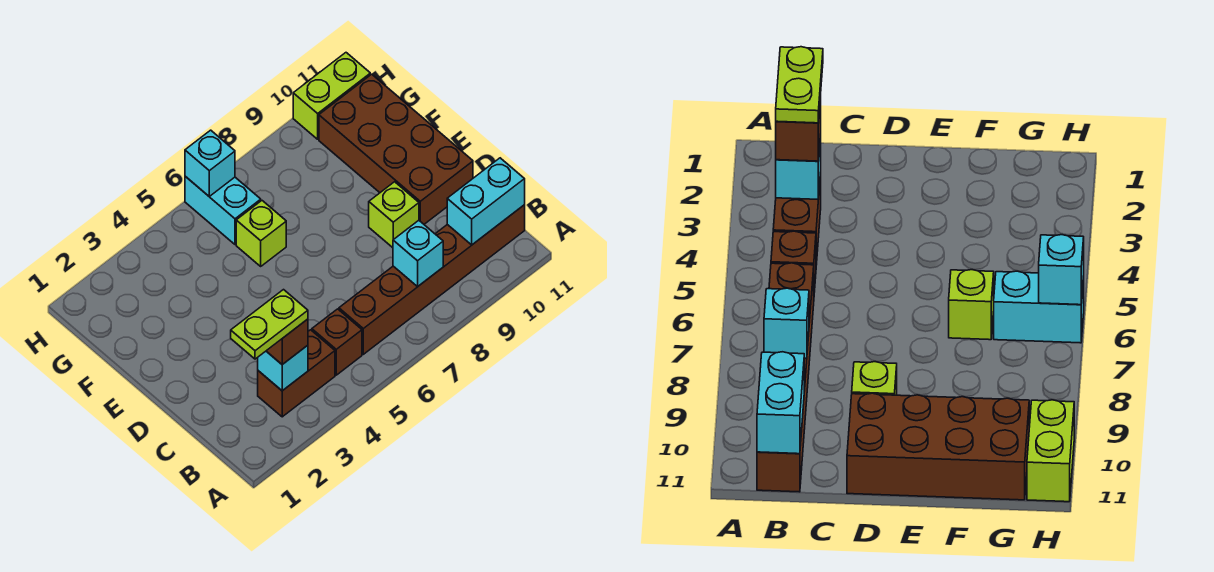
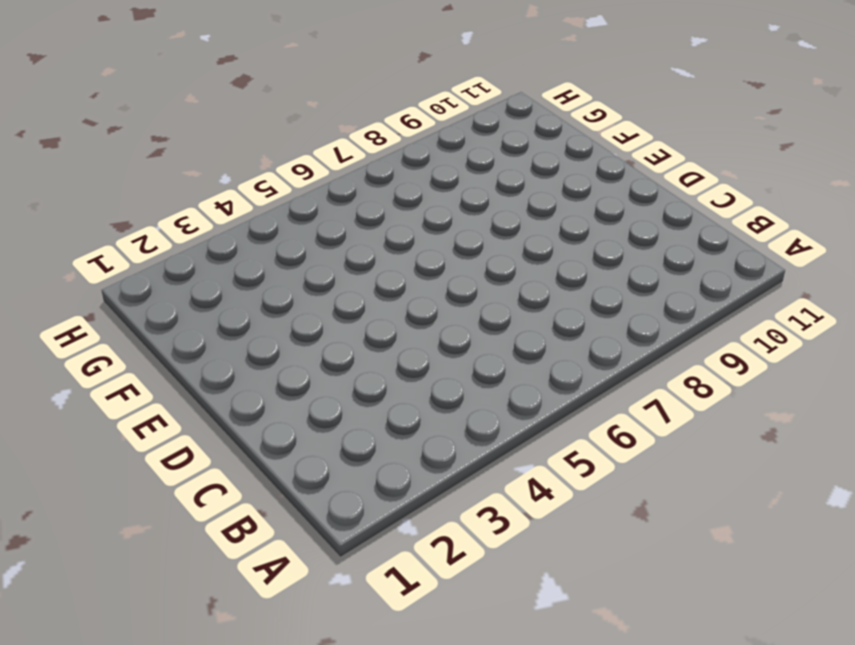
none -> brown brick B3:B4 level 1
none -> brown brick B5 level 1
none -> brown brick B6:B11 level 1

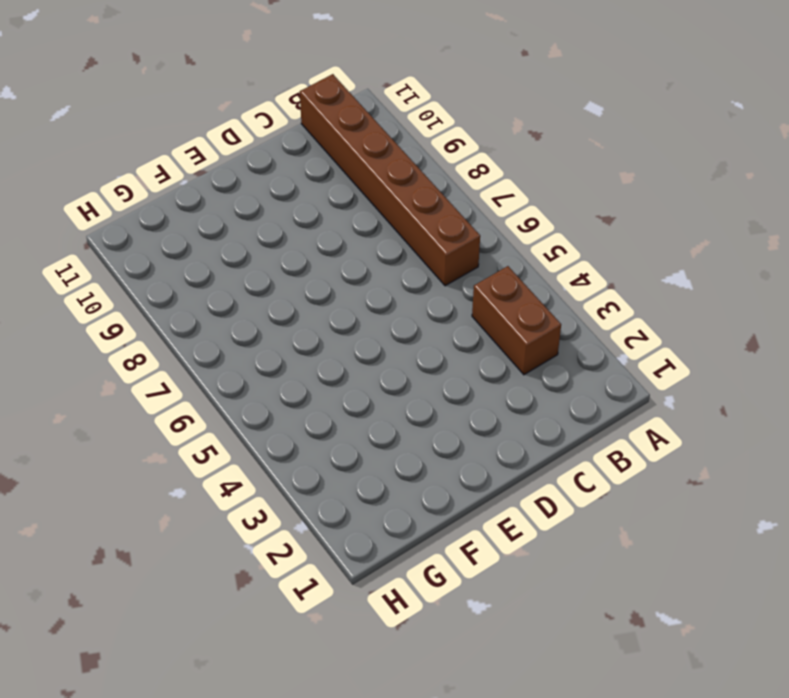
none -> brown brick B5 level 1
none -> lime brick D9 level 1
none -> brown brick D10:G11 level 1

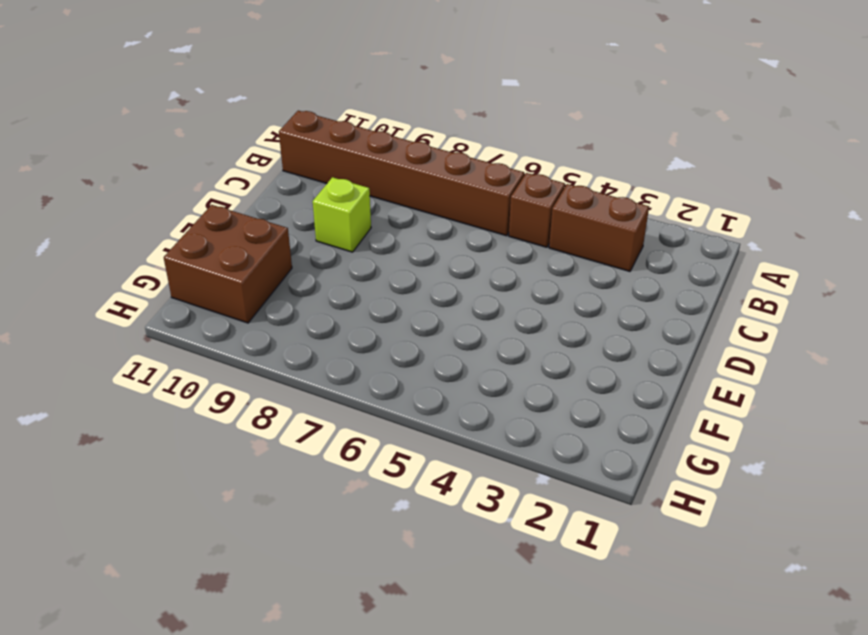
brown brick F10:G11 level 1 -> brown brick D10:G11 level 1
none -> lime brick F6 level 1
none -> cyan brick G6:H6 level 1
none -> lime brick H10:H11 level 1

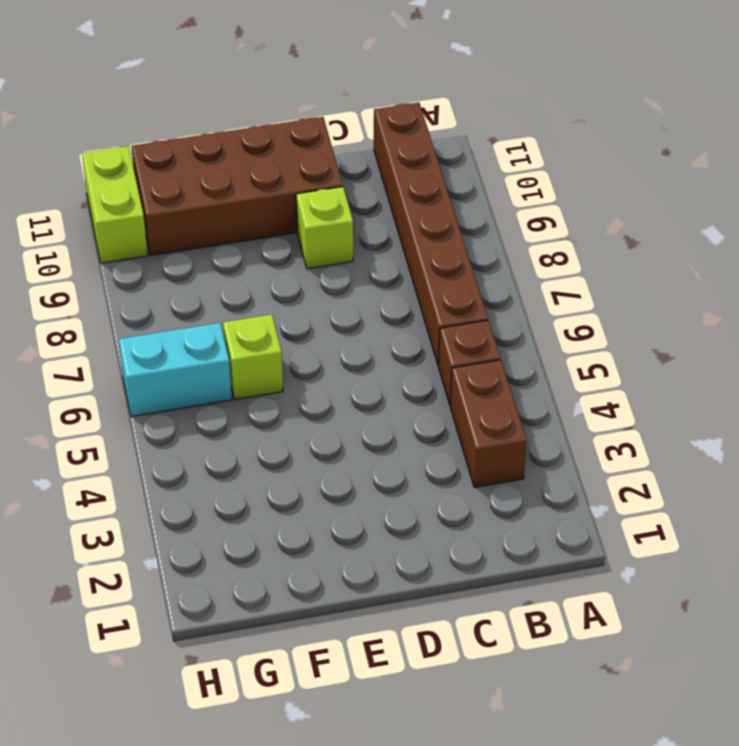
none -> cyan brick B3 level 2
none -> cyan brick B8 level 2
none -> cyan brick B10:B11 level 2

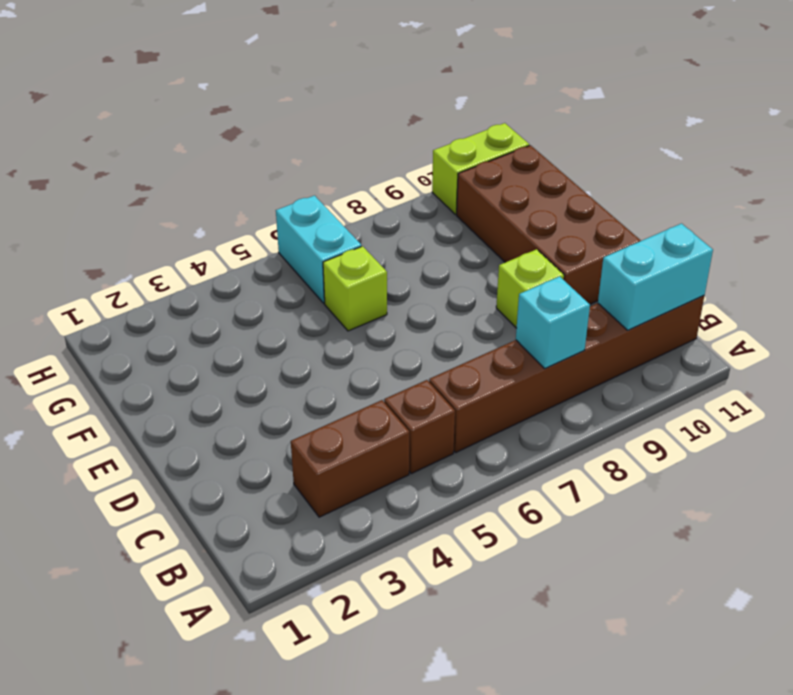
none -> cyan brick B3 level 2
none -> cyan brick H6 level 2
none -> brown brick B3 level 3

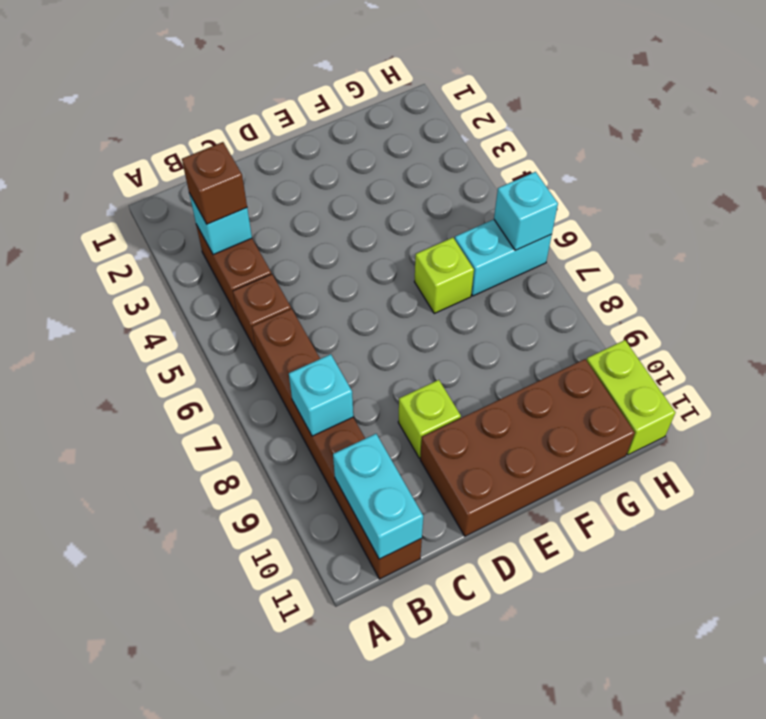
none -> lime plate B2:B3 level 4

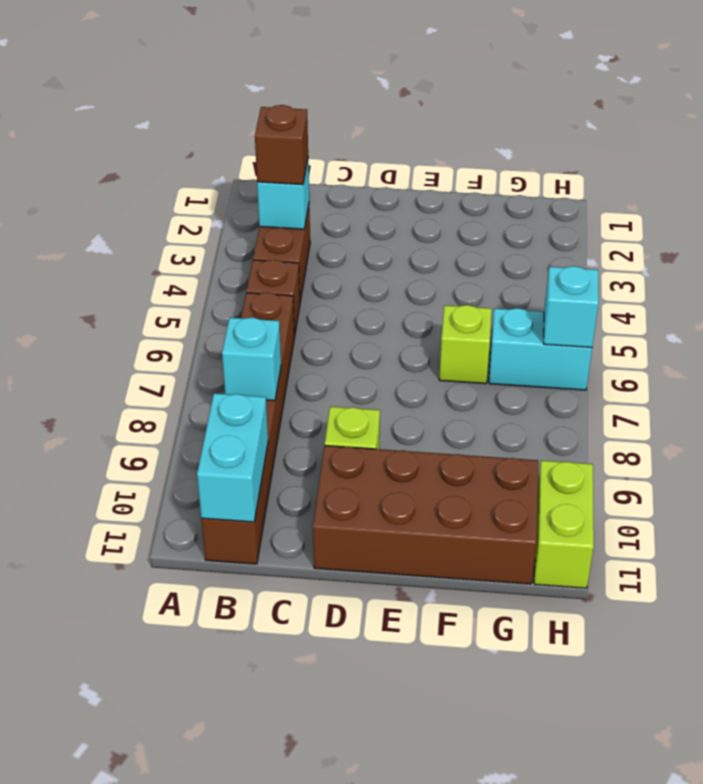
none -> lime plate B2:B3 level 4

